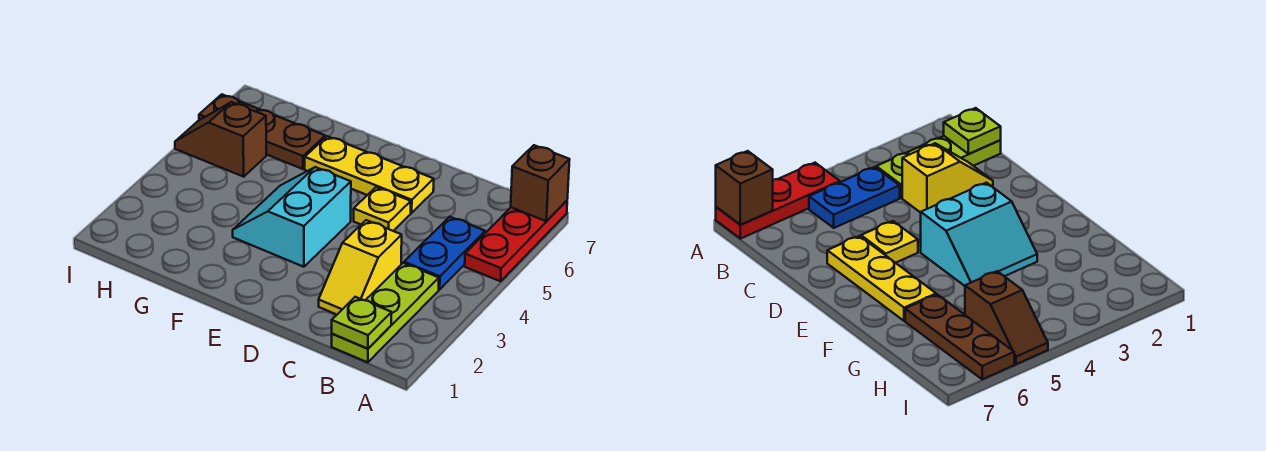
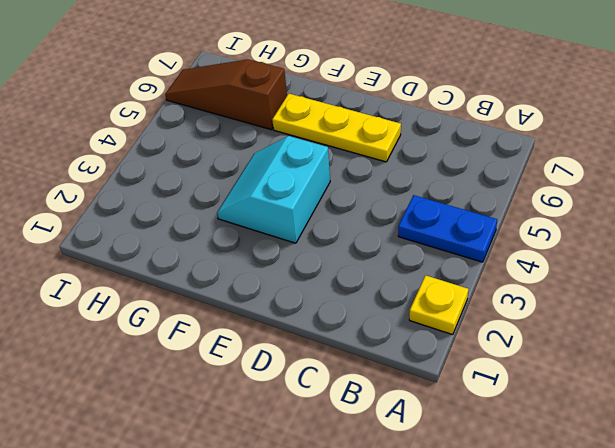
yellow plate A2 level 1 -> yellow plate D5 level 1
blue plate A4:B4 level 1 -> blue plate B4:B5 level 1
brown slope G6:I6 level 1 top G -> brown plate G6:I6 level 1
none -> red plate A5:A7 level 1
none -> lime plate B1:B3 level 1

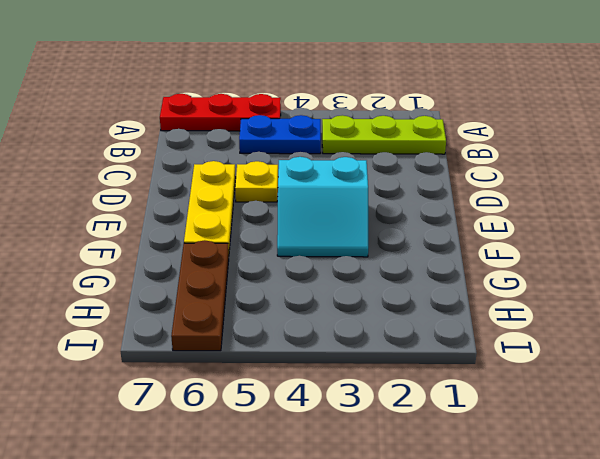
none -> yellow slope C2:C3 level 1 top 3
none -> brown slope H5:I5 level 1 top H

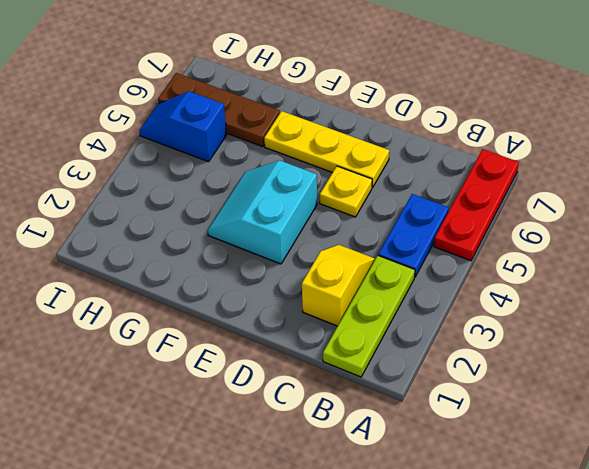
yellow slope C2:C3 level 1 top 2 -> yellow slope C2:C3 level 1 top 3
blue slope H5:I5 level 1 top H -> brown slope H5:I5 level 1 top H
none -> brown brick A7 level 2
none -> lime plate B1 level 2

